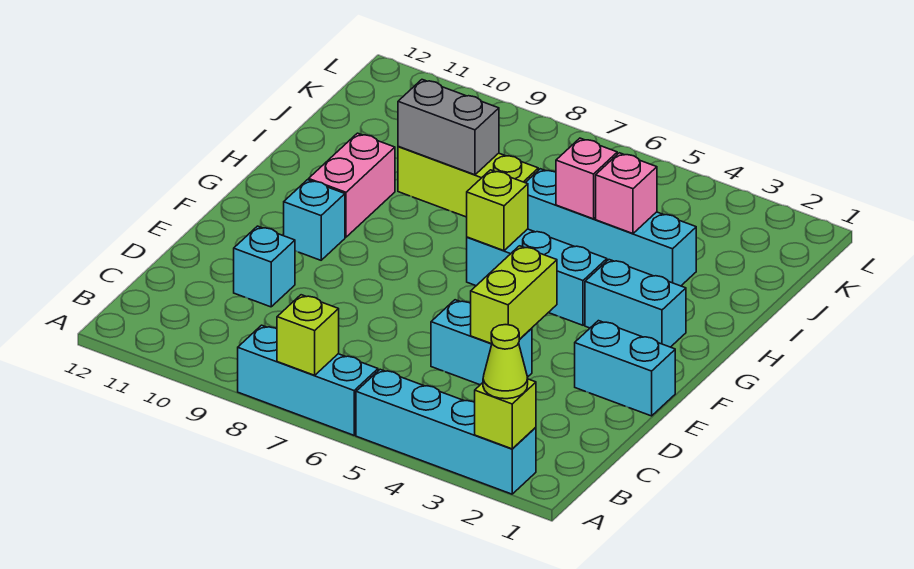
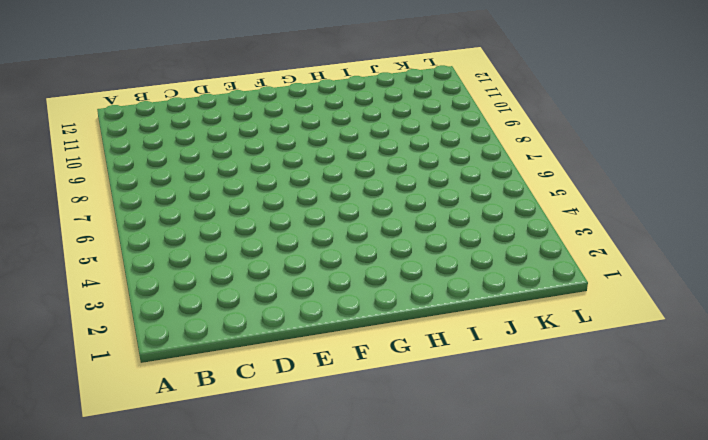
none -> cyan brick A2:A5 level 1
none -> cyan brick A6:A8 level 1
none -> cyan brick D4:D5 level 1

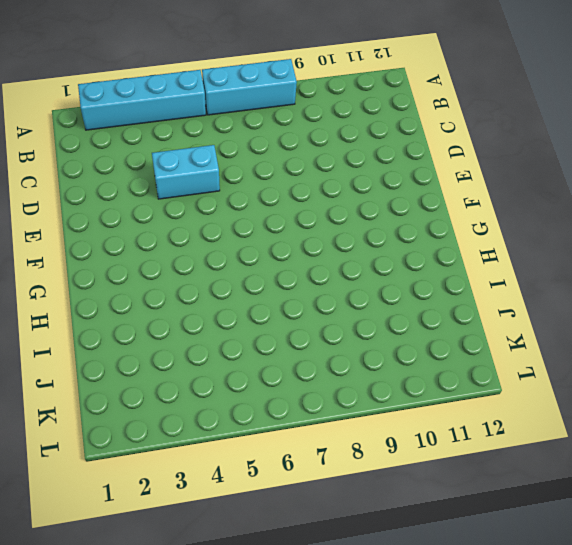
none -> cyan brick D10 level 1
none -> cyan brick E1:E2 level 1
none -> cyan brick F10 level 1

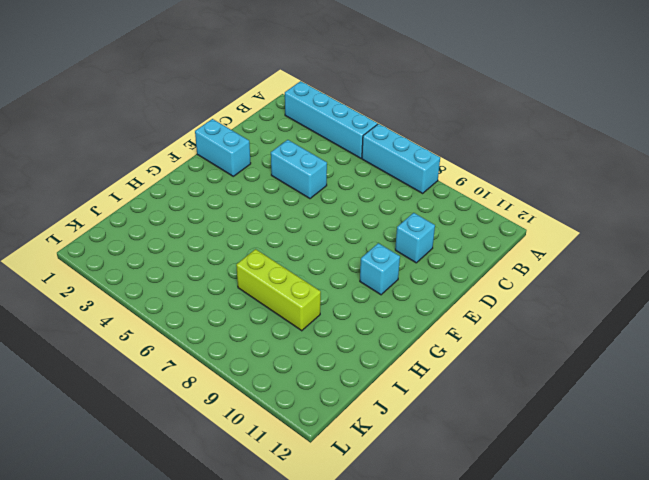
none -> cyan brick G2:G3 level 1
none -> cyan brick G4:G6 level 1
none -> pink brick G10:H10 level 1

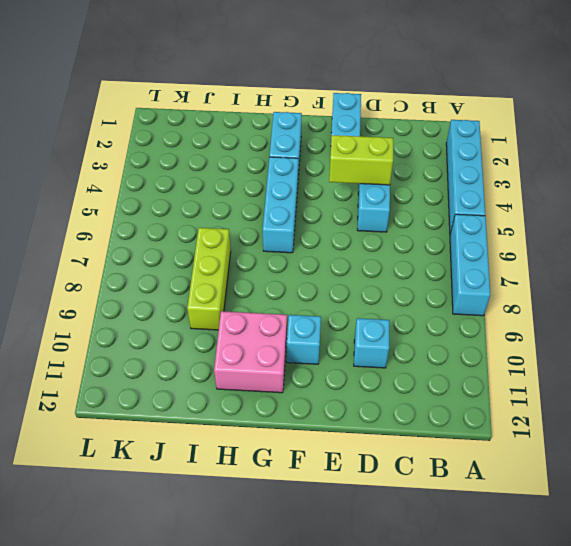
pink brick G10:H11 level 1 -> pink brick G10:H10 level 1
none -> cyan brick I3:I6 level 1
none -> lime brick A2 level 2
none -> lime brick A7 level 2

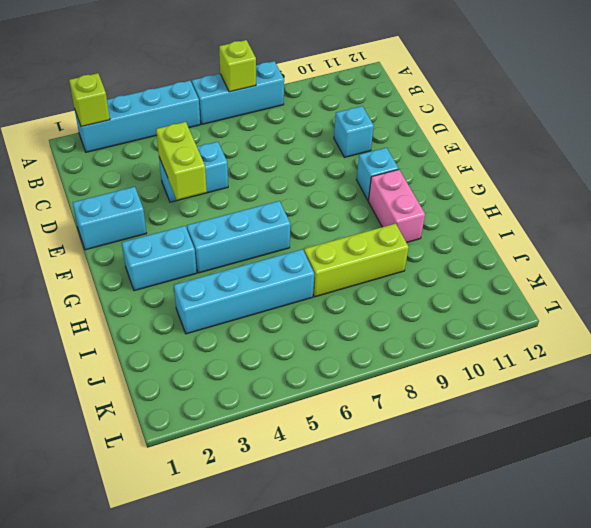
none -> lime brick G6 level 2
none -> pink brick I4 level 2
none -> pink brick I5 level 2

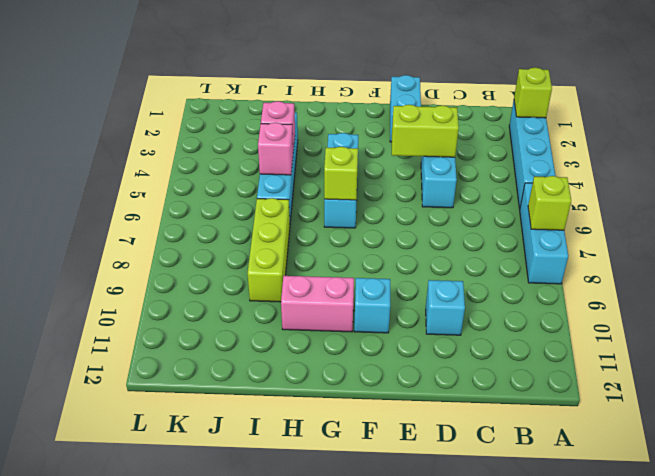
none -> cyan brick G2:G3 level 1
none -> grey brick I8:I9 level 2
none -> lime cone A2 level 3

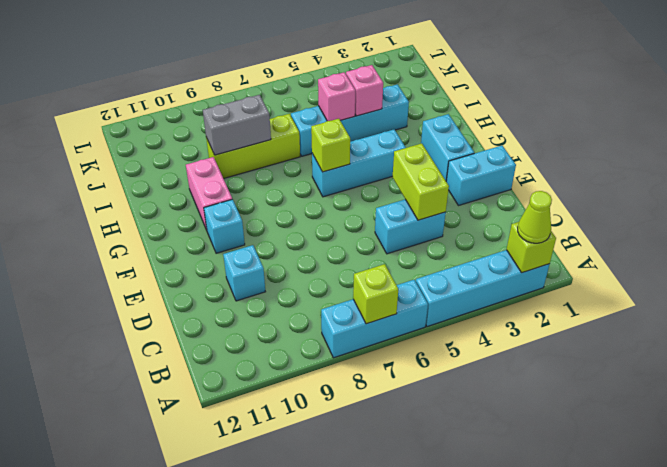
cyan brick F2:G2 level 1 -> cyan brick G2:G3 level 1

